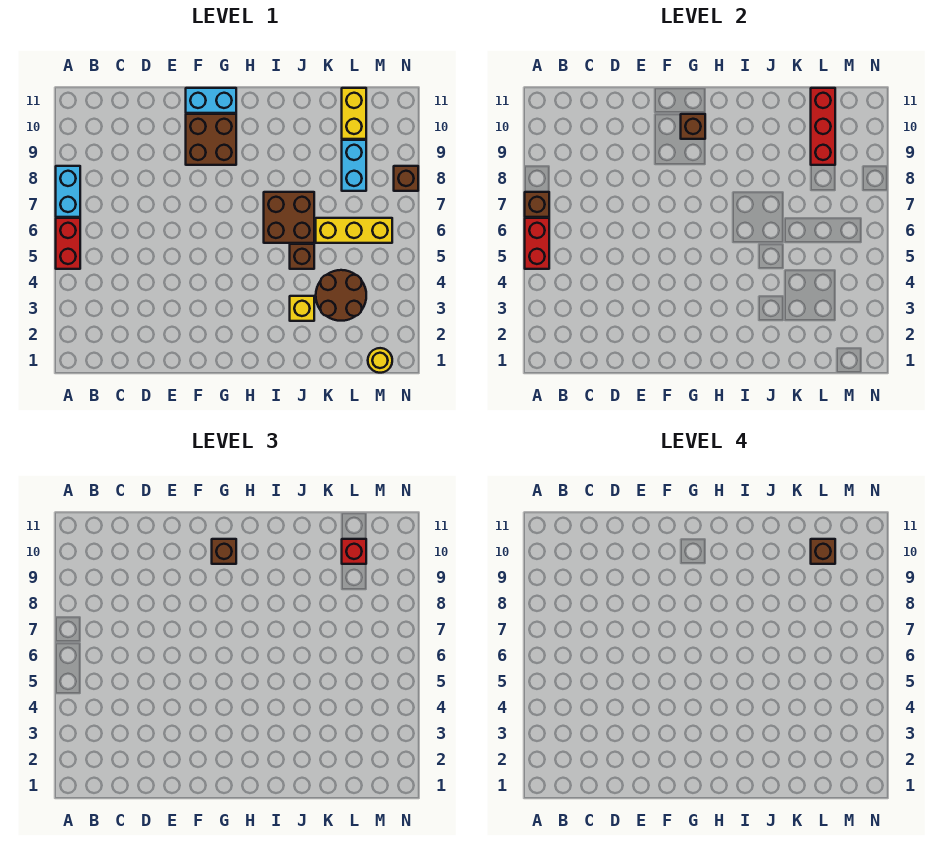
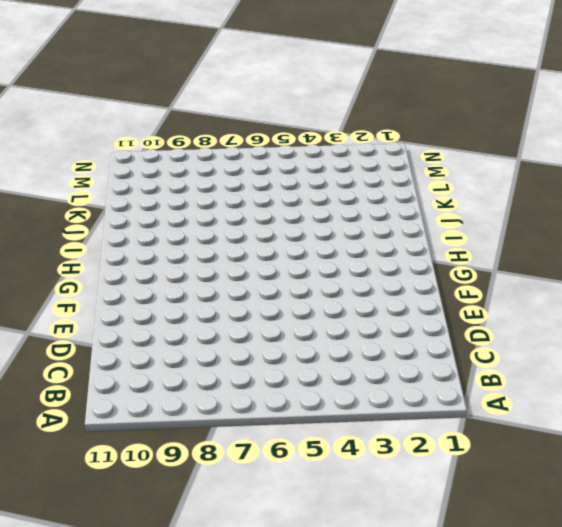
none -> red brick A5:A6 level 1
none -> cyan brick A7:A8 level 1
none -> brown brick F9:G10 level 1

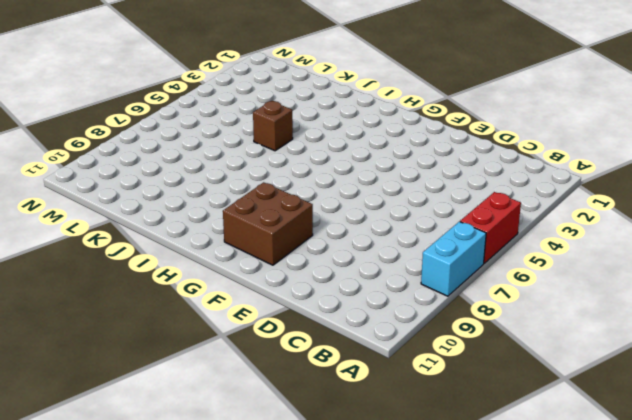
none -> cyan brick F11:G11 level 1
none -> brown brick I6:J7 level 1
none -> yellow brick J3 level 1

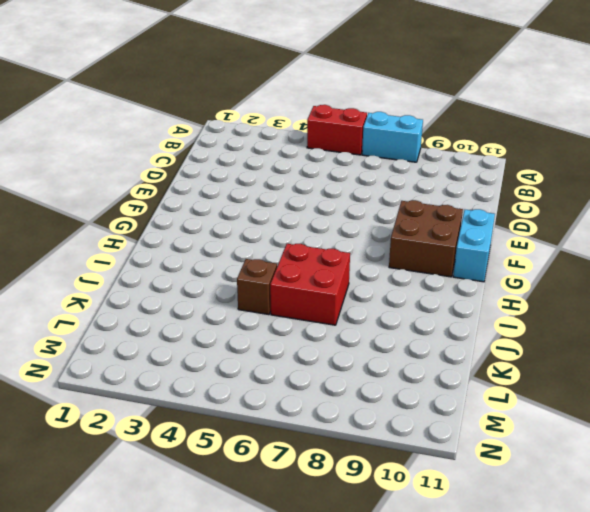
red brick I6:J7 level 1 -> brown brick I6:J7 level 1
none -> yellow brick J3 level 1
none -> brown round brick K3:L4 level 1
none -> yellow brick K6:M6 level 1

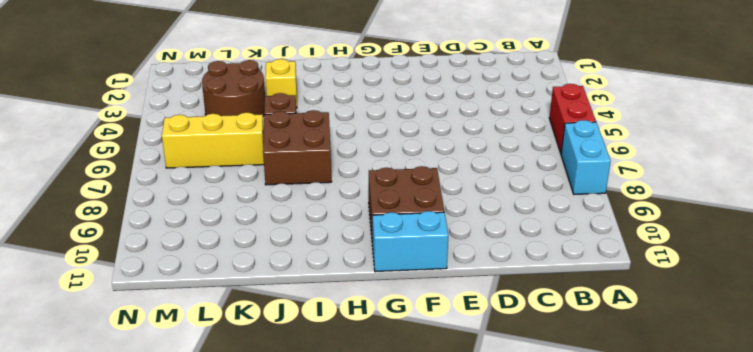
none -> cyan brick L8:L9 level 1
none -> yellow brick L10:L11 level 1
none -> yellow round brick M1 level 1

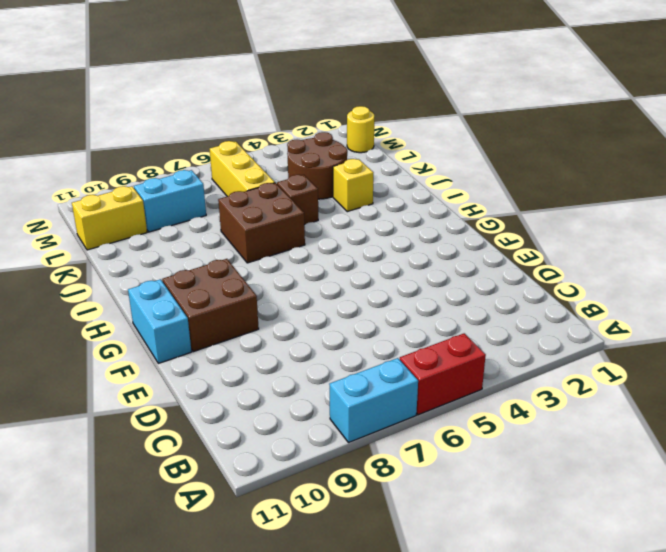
none -> brown brick N8 level 1
none -> red brick A5:A6 level 2
none -> brown brick A7 level 2

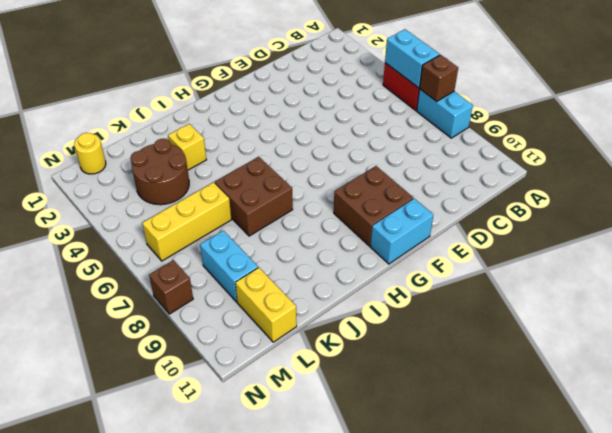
cyan brick A5:A6 level 2 -> red brick A5:A6 level 2
none -> brown brick J5 level 1
none -> brown brick G10 level 2
none -> red brick L9:L11 level 2

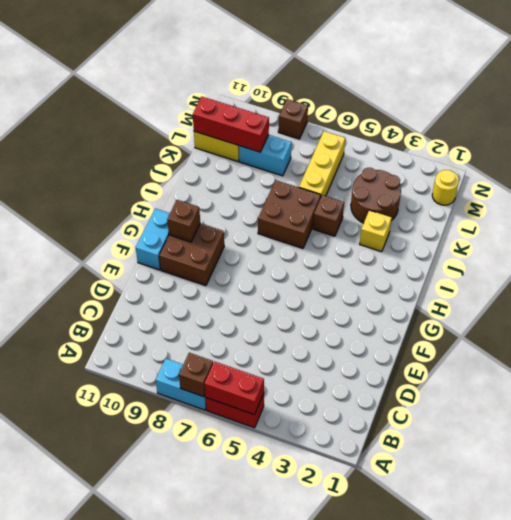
none -> brown brick G10 level 3
none -> red brick L10 level 3
none -> brown brick L10 level 4

